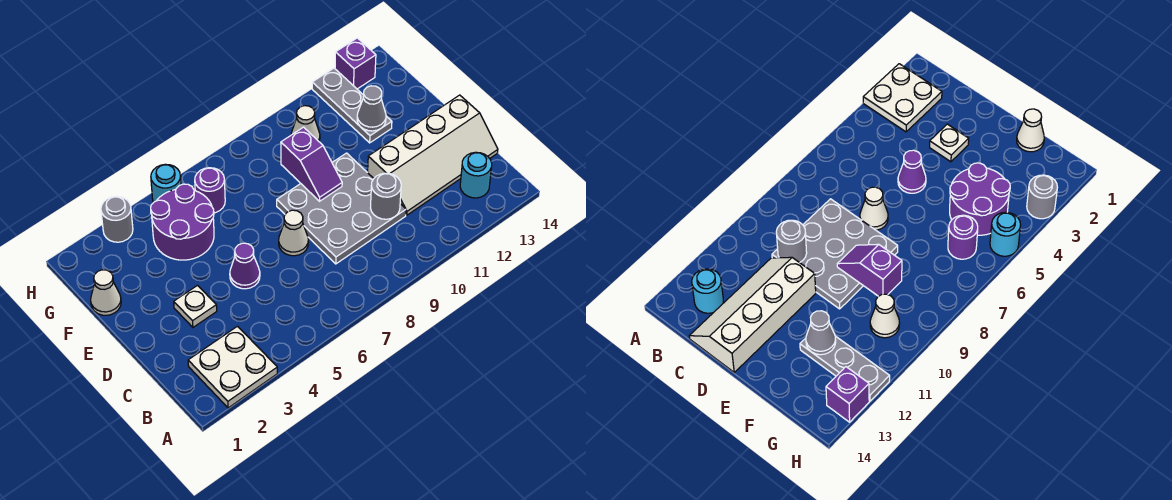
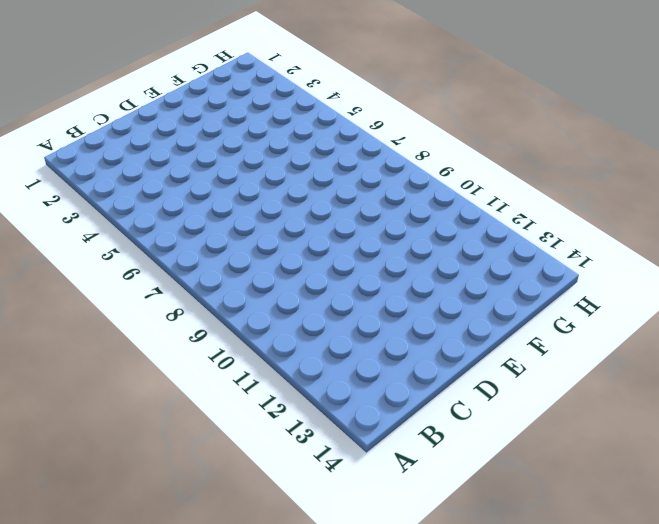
none -> white plate A2:B3 level 1
none -> cyan round brick B13 level 1
none -> grey plate C8:E10 level 1

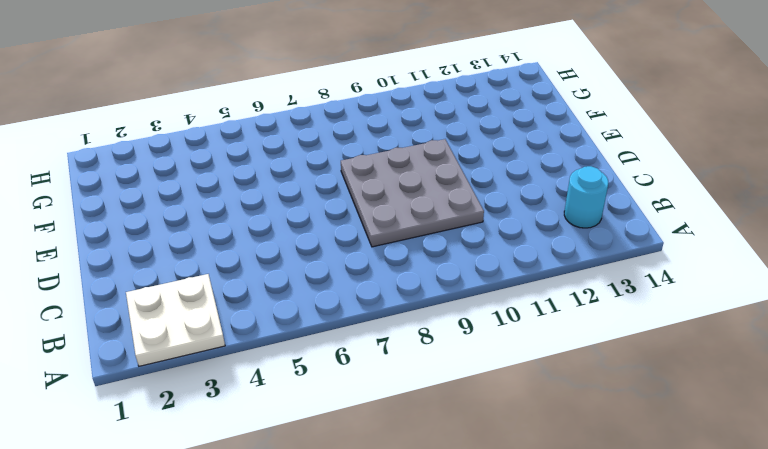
none -> white slope C11:D14 level 1 top D
none -> white plate D3 level 1
none -> purple cone D5 level 1

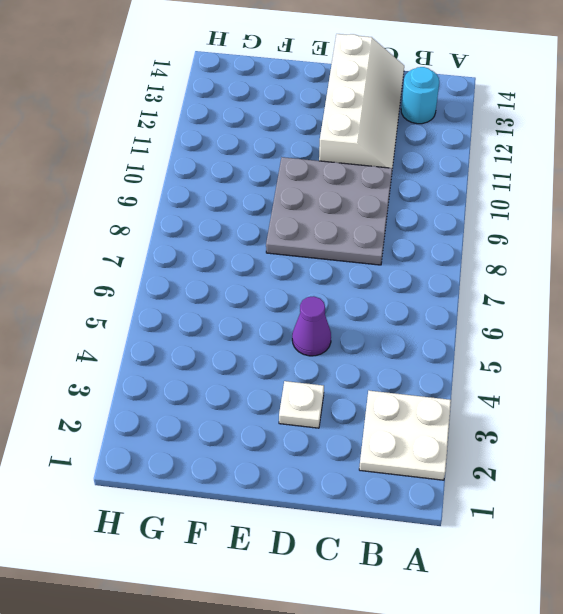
none -> white cone D7 level 1
none -> white cone F1 level 1
none -> purple round brick F4:G5 level 1

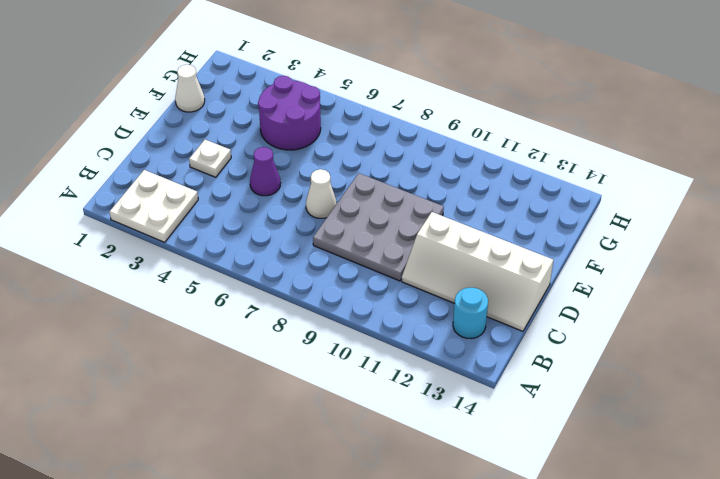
none -> grey plate F12:H12 level 1
none -> purple round brick G6 level 1
none -> white cone G10 level 1

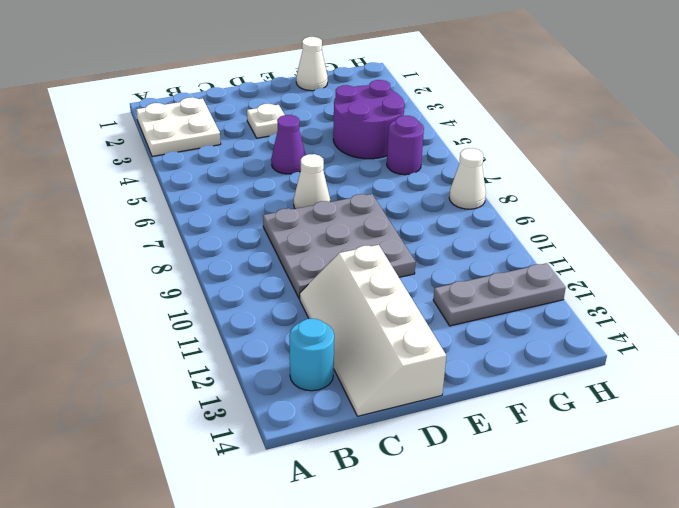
white cone H8 level 1 -> white cone G10 level 1
none -> grey round brick H3 level 1
none -> cyan round brick H5 level 1
none -> purple brick H13 level 1

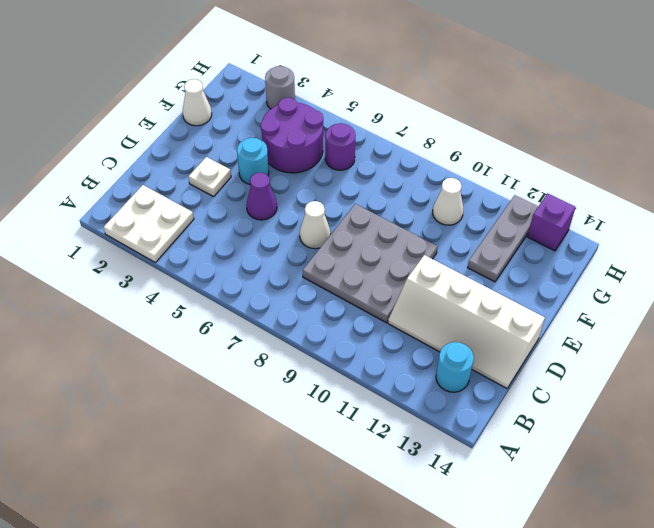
cyan round brick E4 level 1 -> cyan round brick H5 level 1
none -> grey round brick C10 level 2
none -> purple slope E9:F9 level 2 top F
none -> grey cone F12 level 2

